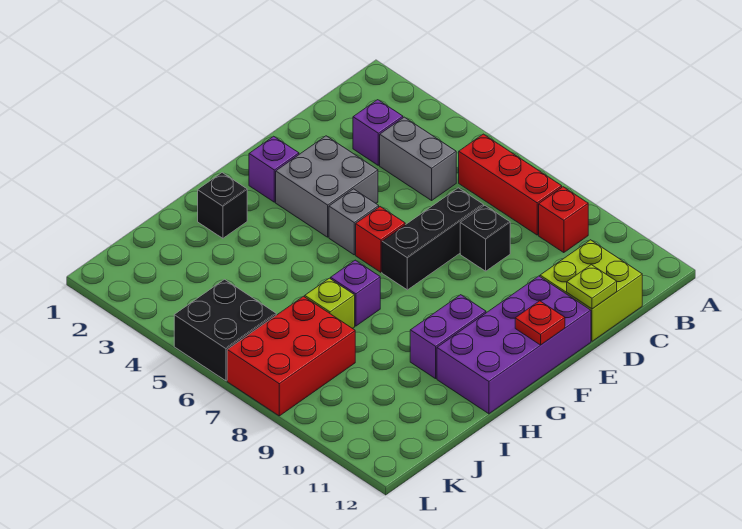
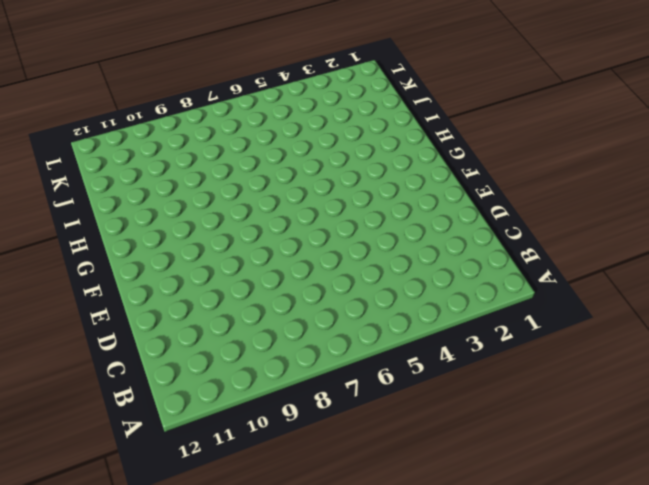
none -> red brick B6:B8 level 1
none -> red brick B9 level 1
none -> purple brick C3 level 1

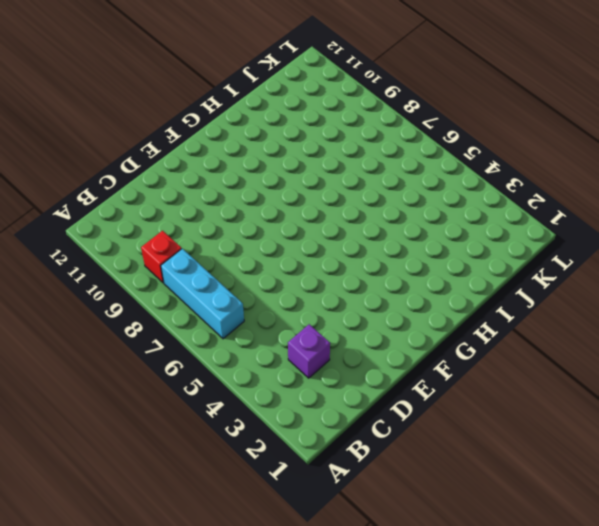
cyan brick B6:B8 level 1 -> red brick B6:B8 level 1
none -> grey brick C4:C5 level 1
none -> lime brick C11:D12 level 1
none -> black brick D7:F7 level 1

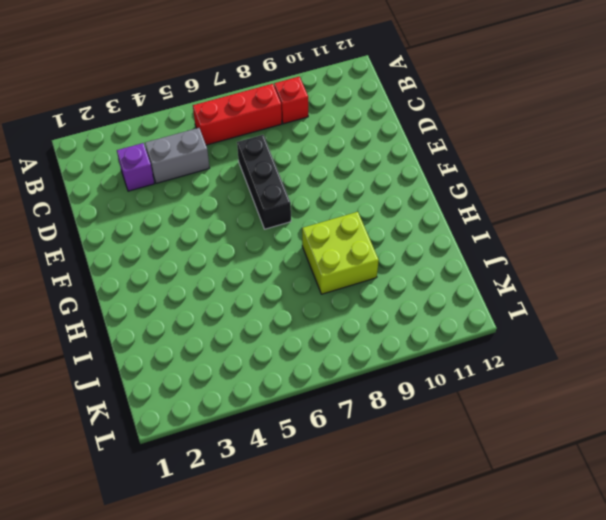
lime brick H8:I9 level 1 -> lime brick C11:D12 level 1
none -> black brick D8 level 1
none -> grey brick E3:F4 level 1
none -> purple brick E11:H12 level 1

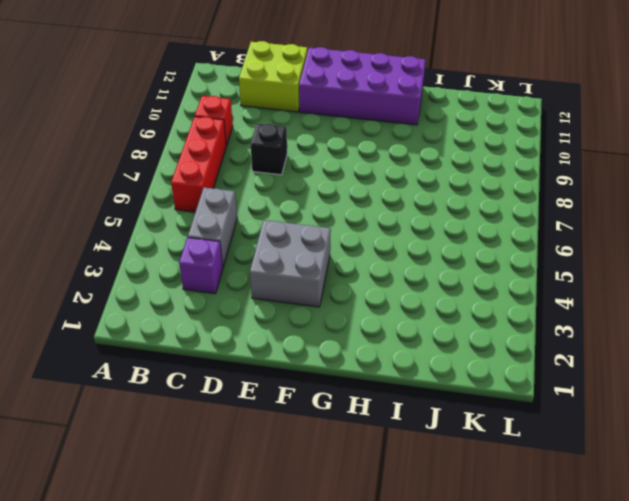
none -> black brick D7:F7 level 1
none -> purple brick F2 level 1
none -> grey brick F5 level 1

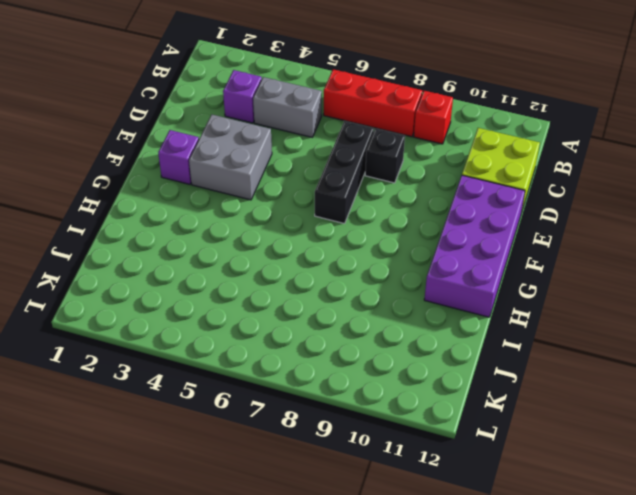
none -> grey brick F5 level 1
none -> red brick F6 level 1
none -> purple brick G10:H10 level 1

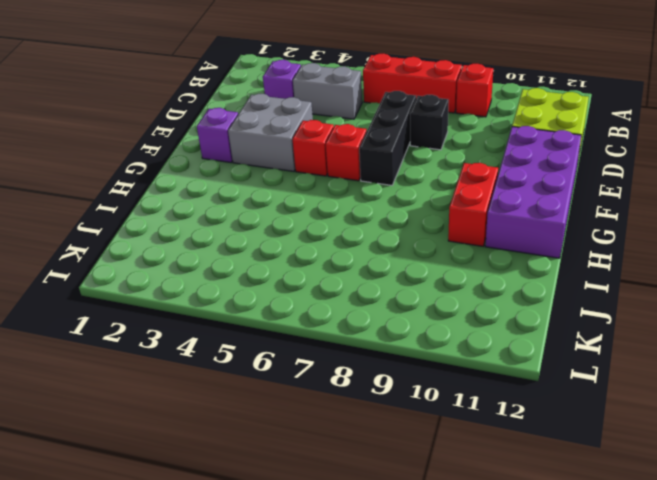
red brick F5 level 1 -> grey brick F5 level 1
red brick G10:H10 level 1 -> purple brick G10:H10 level 1
none -> black brick H2 level 1
none -> purple brick H7 level 1
none -> lime brick I7 level 1

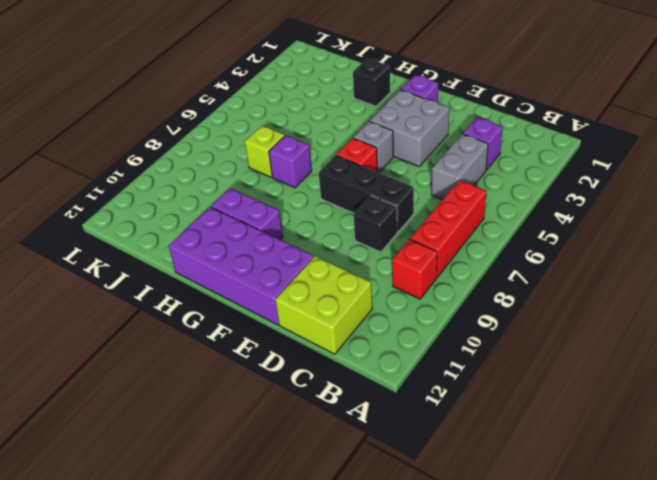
none -> red brick J7:L8 level 1
none -> black brick K5:L6 level 1
none -> lime plate D12 level 2

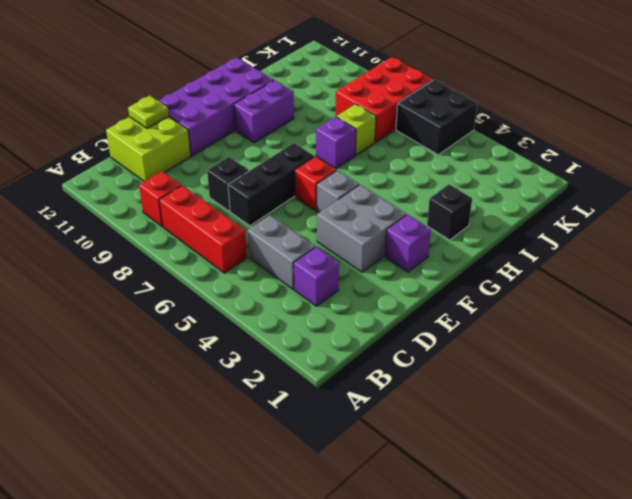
none -> red plate F12 level 2

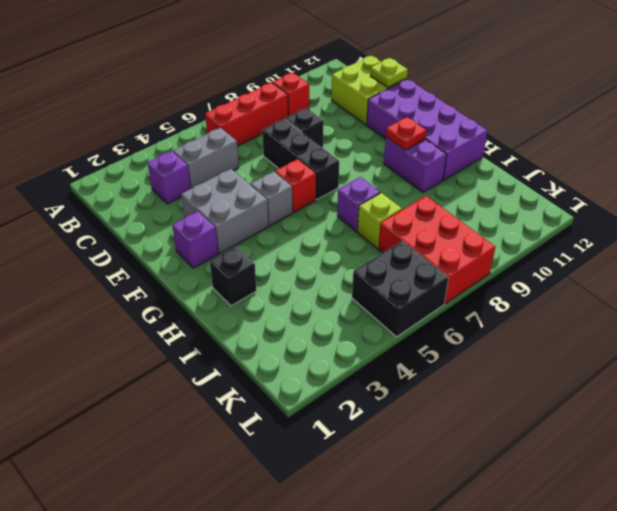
red plate G10 level 2 -> red plate F12 level 2

